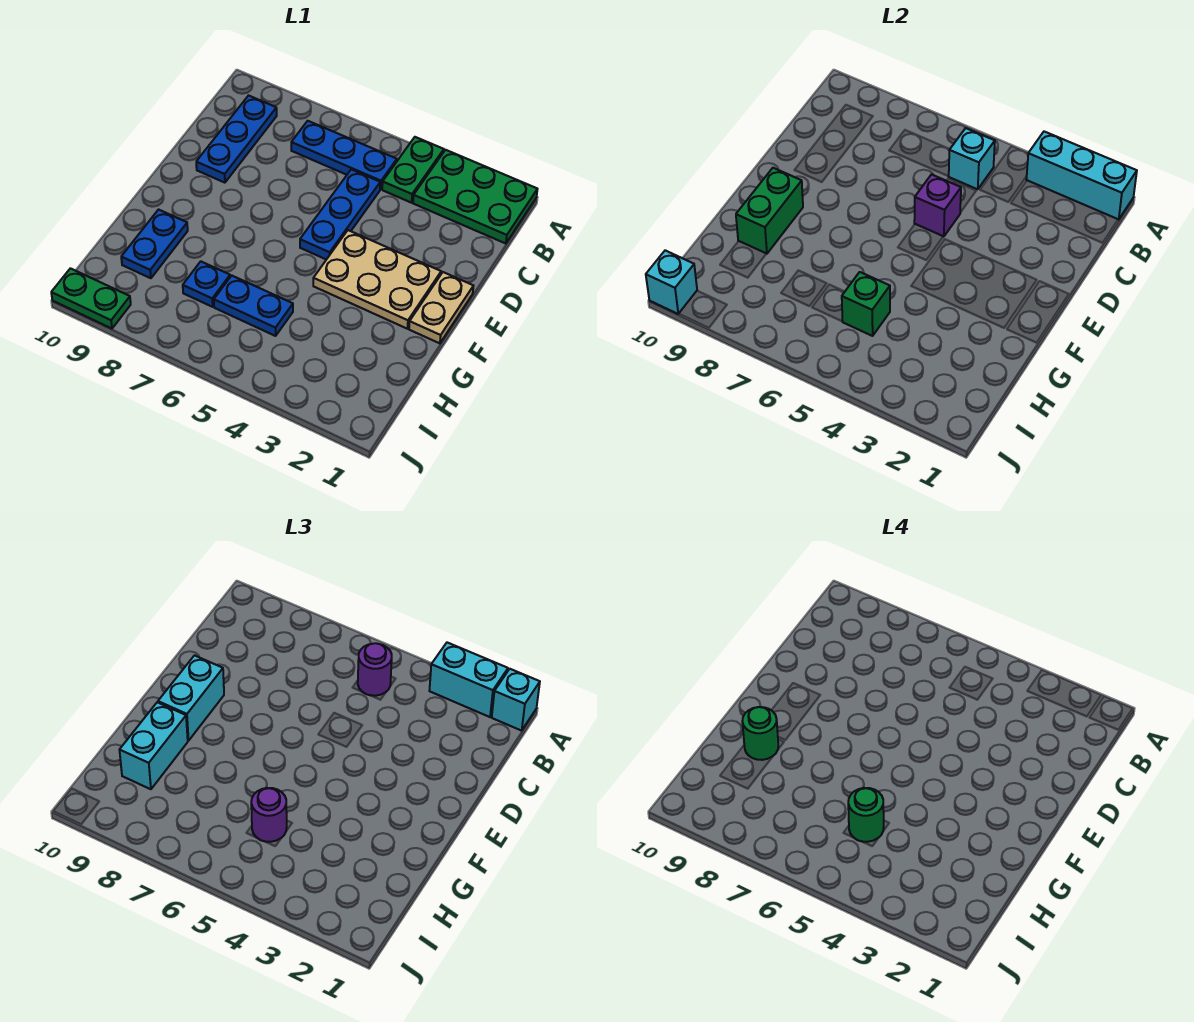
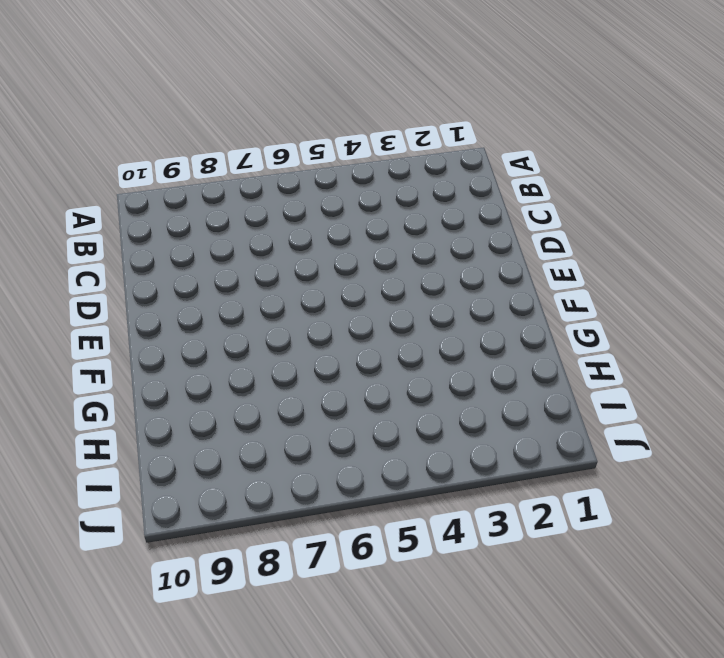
none -> green plate A1:B3 level 1
none -> green plate A4:B4 level 1
none -> blue plate B5:B7 level 1

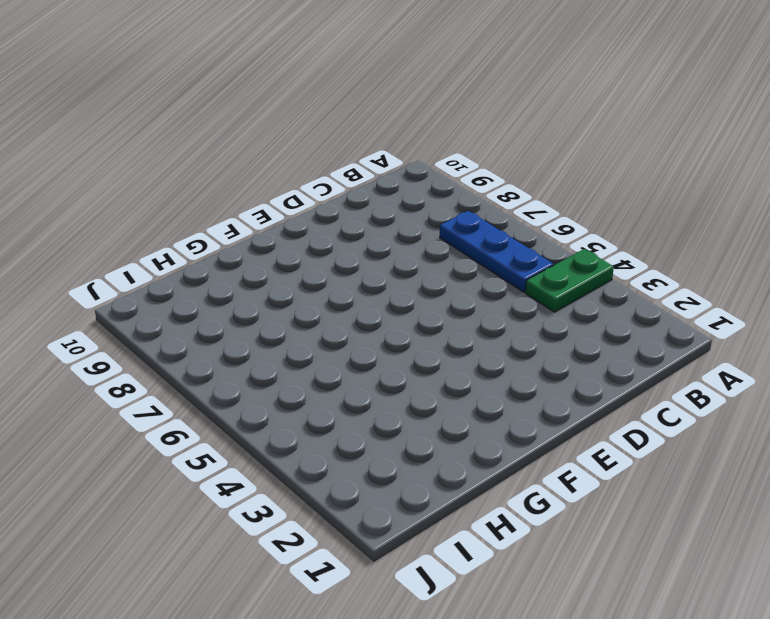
none -> green plate A1:B3 level 1
none -> blue plate B9:D9 level 1
none -> blue plate C5:E5 level 1

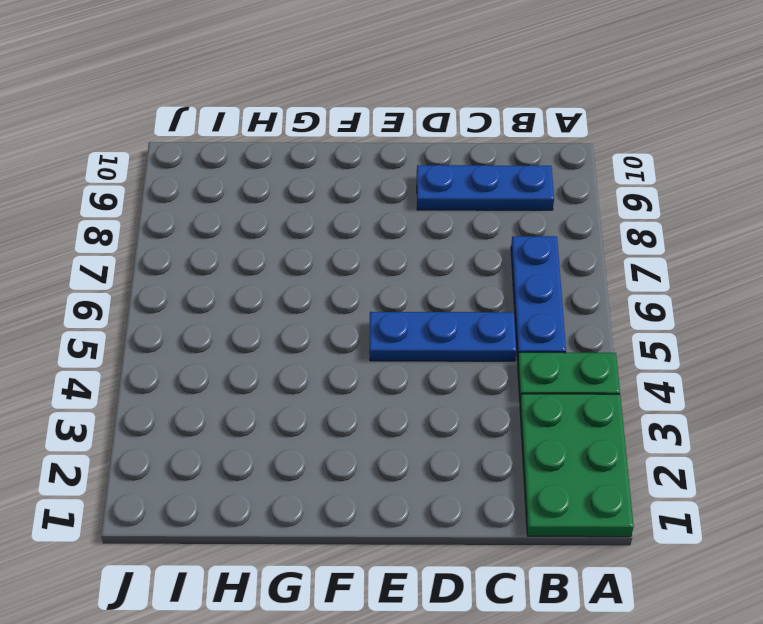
none -> tan plate E1:F1 level 1
none -> tan plate E2:F4 level 1
none -> blue plate G9:H9 level 1

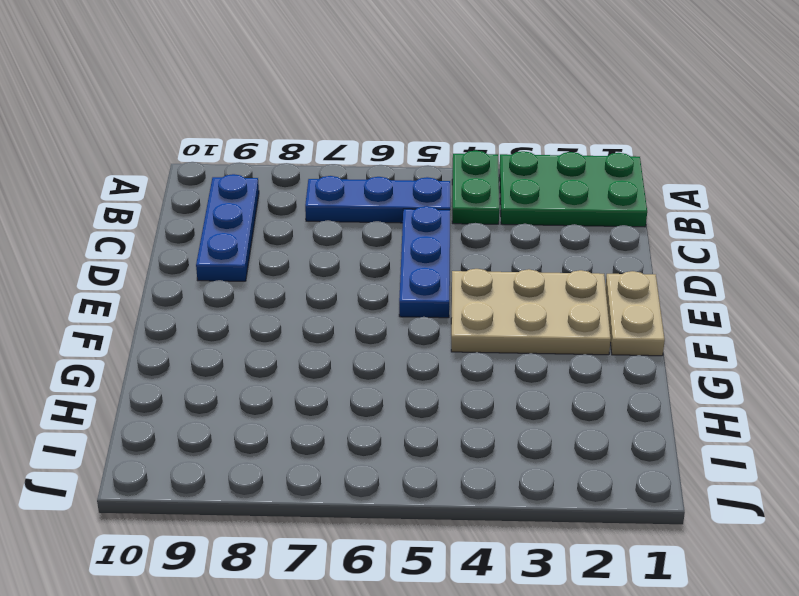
none -> blue plate G9:H9 level 1
none -> blue plate H5:H6 level 1
none -> blue plate H7 level 1

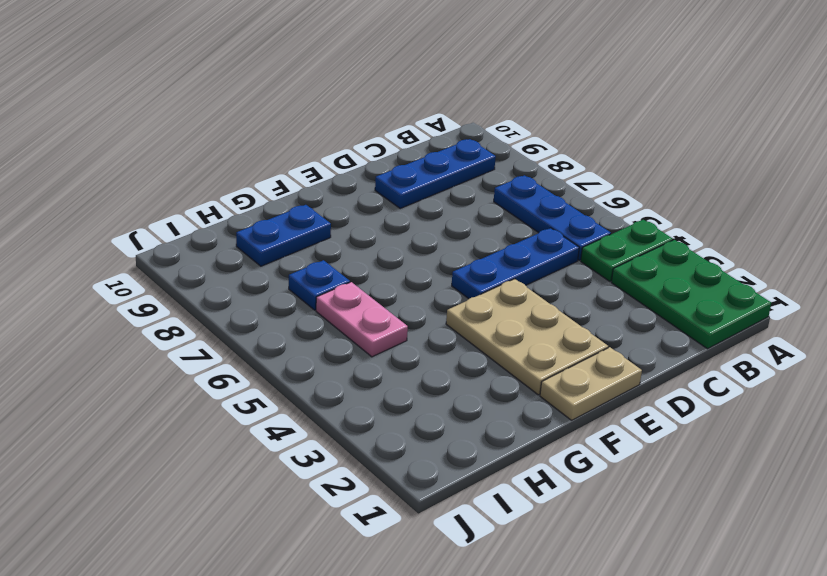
pink plate H5:H6 level 1 -> blue plate H5:H6 level 1
none -> green plate J9:J10 level 1
none -> cyan brick A1:A3 level 2
none -> cyan brick B5 level 2

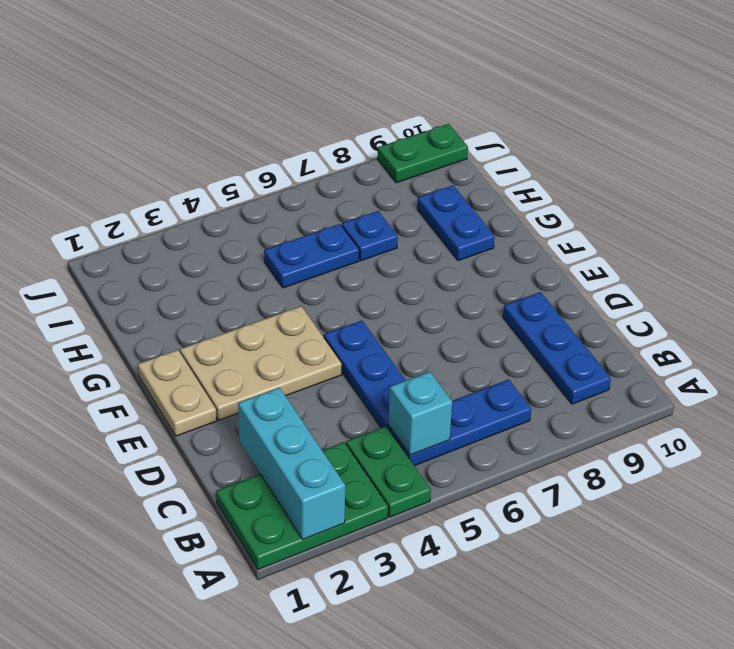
cyan brick A2:C2 level 2 -> cyan brick A1:A3 level 2
none -> purple brick D5 level 2
none -> green brick F9:G9 level 2
none -> green brick H5 level 2

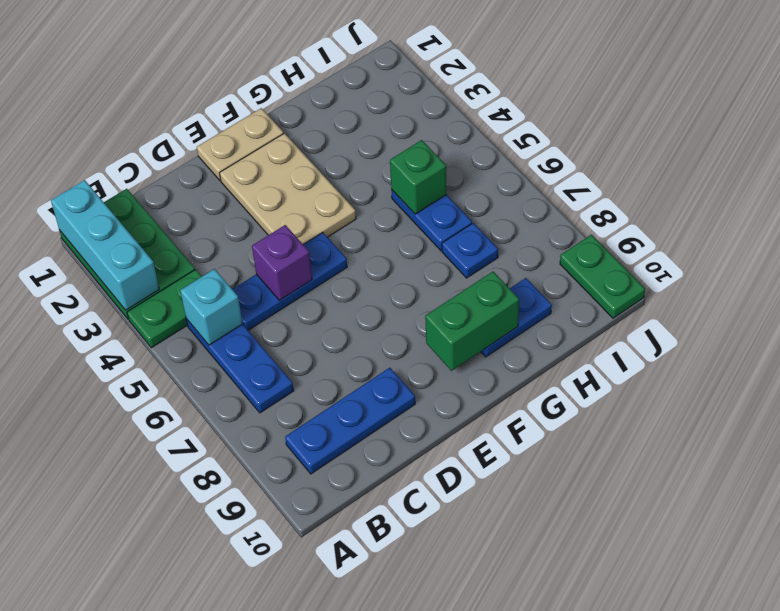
none -> cyan brick J10 level 2
none -> cyan brick A1 level 3
none -> cyan brick A2:A3 level 3

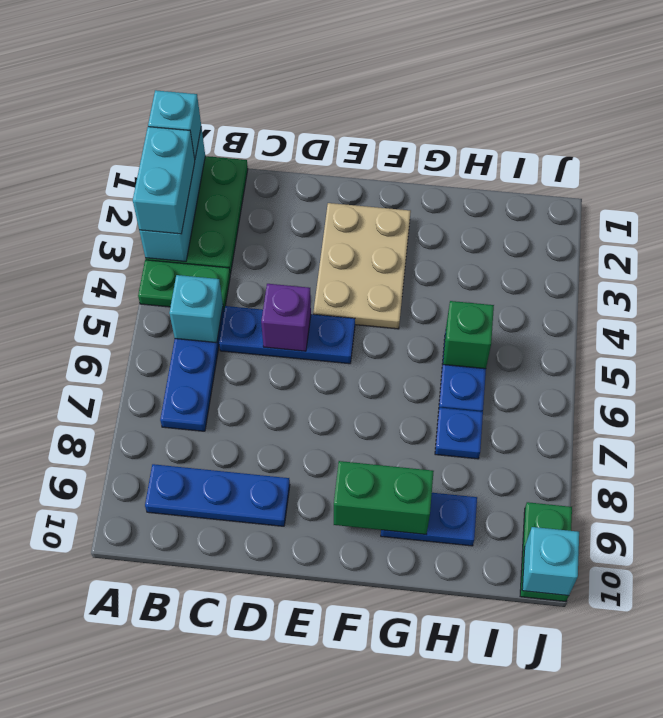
none -> tan plate E1:F1 level 1
none -> purple round brick B5 level 3
none -> cyan brick E9:F9 level 3

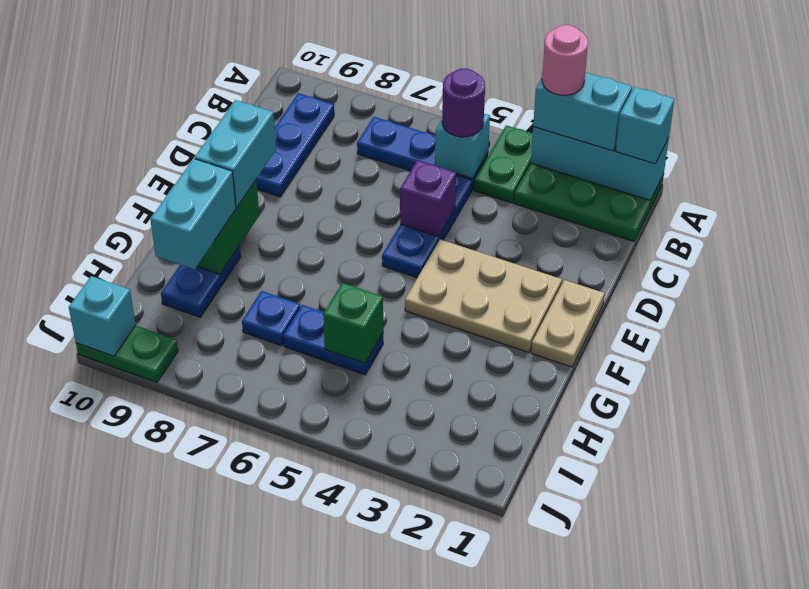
pink round brick A3 level 4 -> none
none -> purple round brick H5 level 3
none -> green round brick G9 level 4
none -> green round brick H5 level 4

